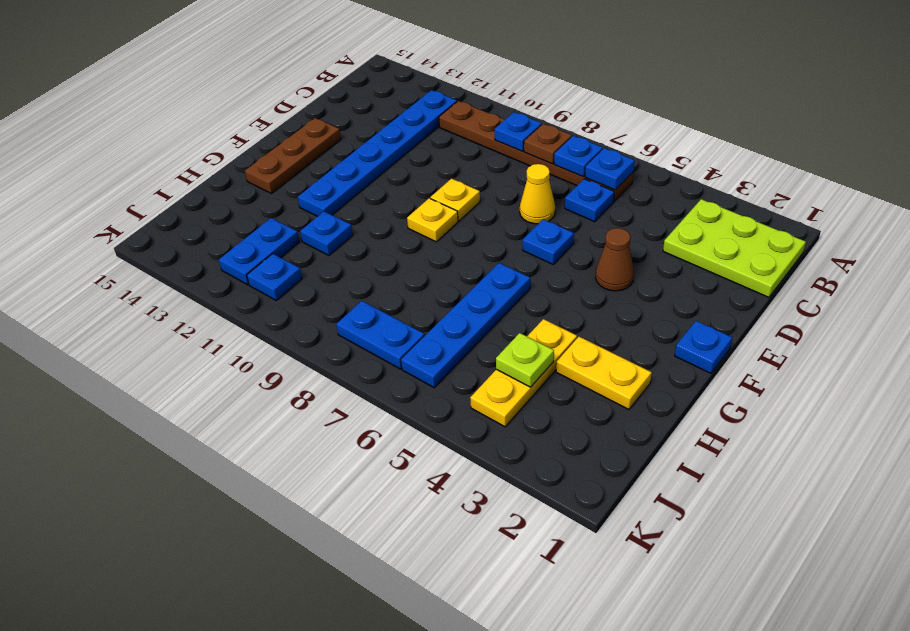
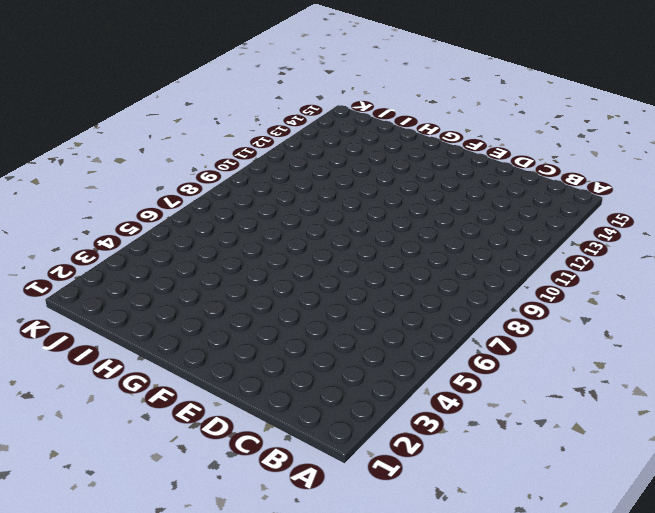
none -> lime plate B1:C3 level 1
none -> brown plate B6:B11 level 1
none -> blue plate B12:G12 level 1

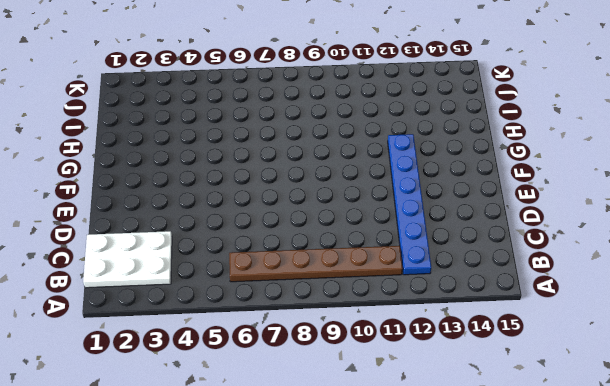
white plate B1:C3 level 1 -> lime plate B1:C3 level 1
none -> blue plate C6 level 1
none -> yellow cone D7 level 1
none -> brown cone E4 level 1

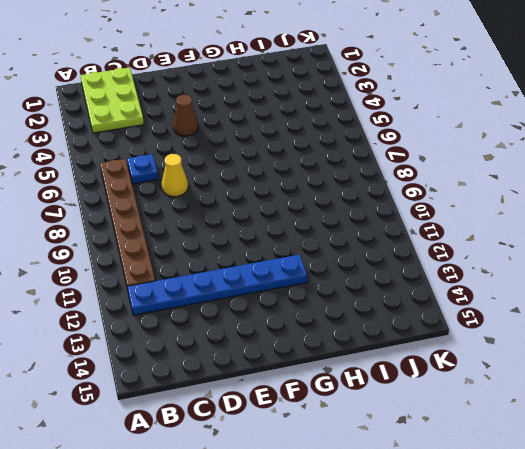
none -> blue plate E6 level 1
none -> yellow plate E9 level 1
none -> brown plate E14:G14 level 1

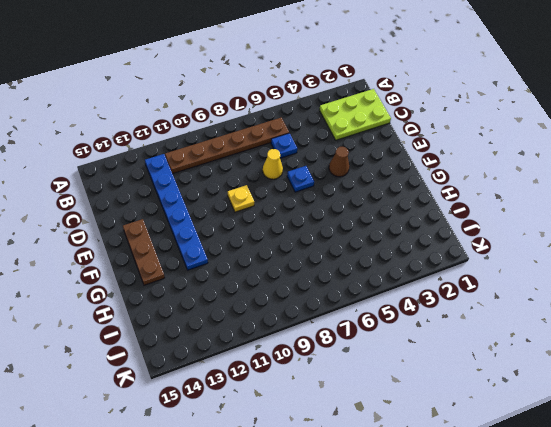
none -> blue plate F1 level 1
none -> yellow plate F9 level 1
none -> blue plate G6:J6 level 1

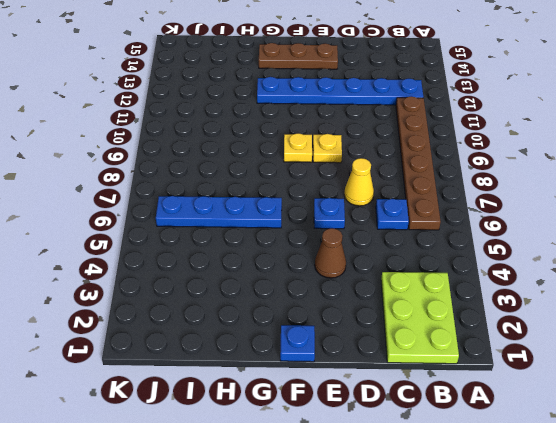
none -> yellow plate H2:H3 level 1
none -> yellow plate H4:J4 level 1
none -> blue plate H11 level 1

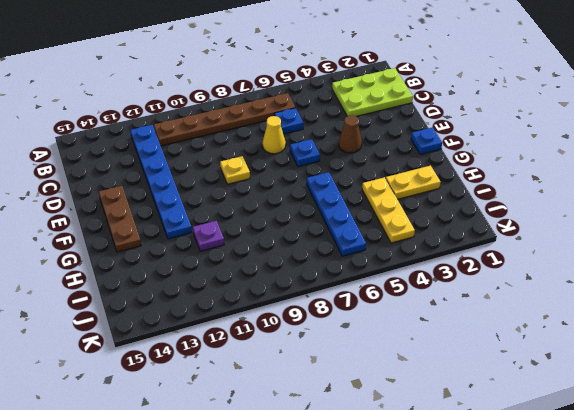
purple plate H11 level 1 -> blue plate H11 level 1
none -> yellow plate F9 level 1
none -> blue plate I12:J12 level 1
none -> blue plate J7:J8 level 1

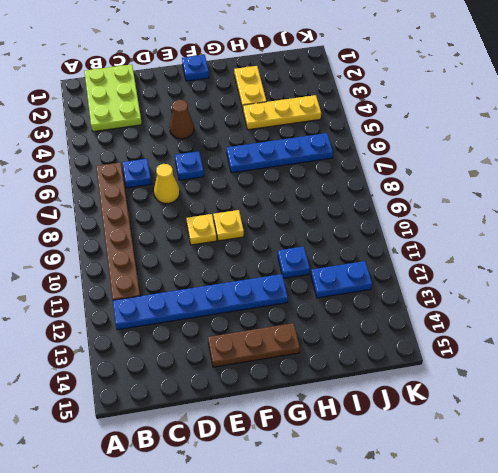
none -> blue plate J7:J8 level 1
none -> blue plate J11 level 1
none -> blue plate B6 level 2

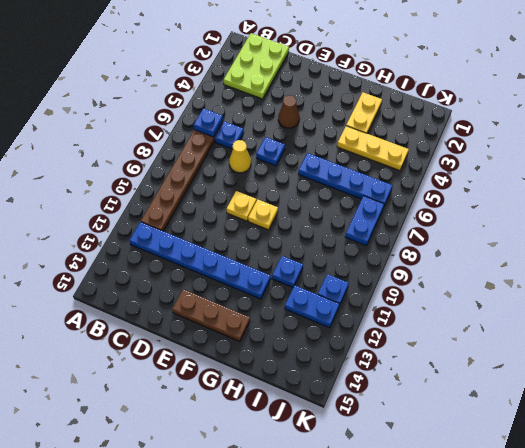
none -> blue plate F1 level 1
none -> blue plate B7 level 2
none -> brown plate B8 level 2

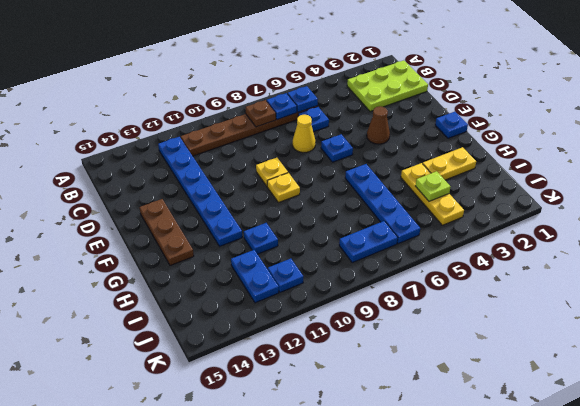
none -> blue plate B9 level 2

